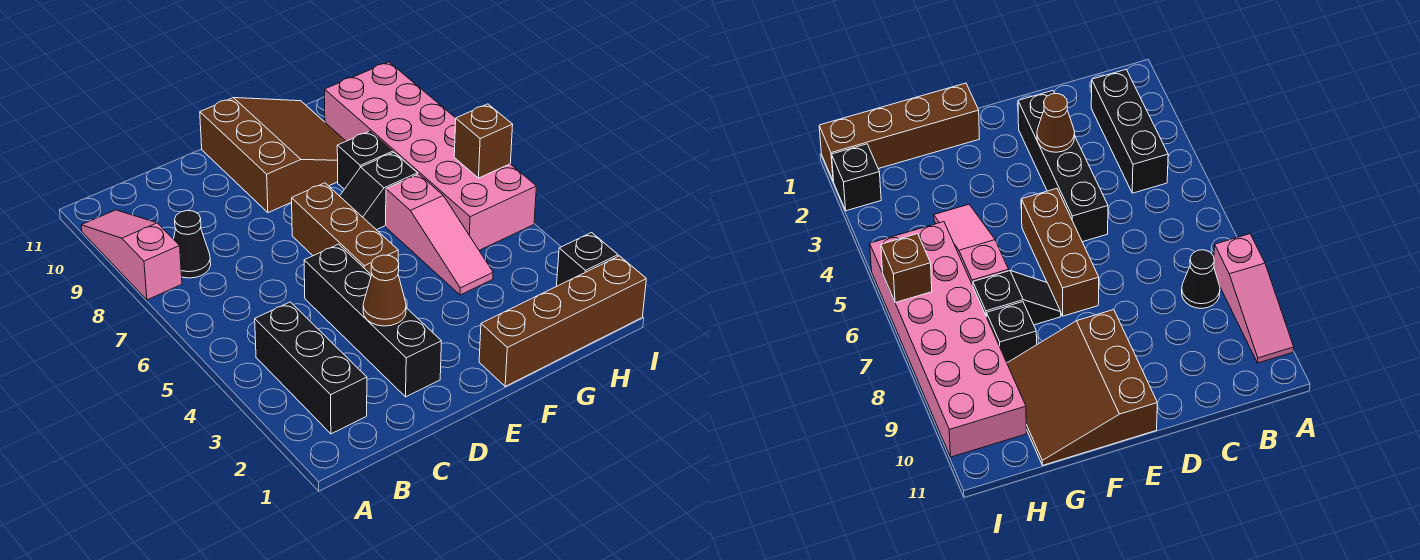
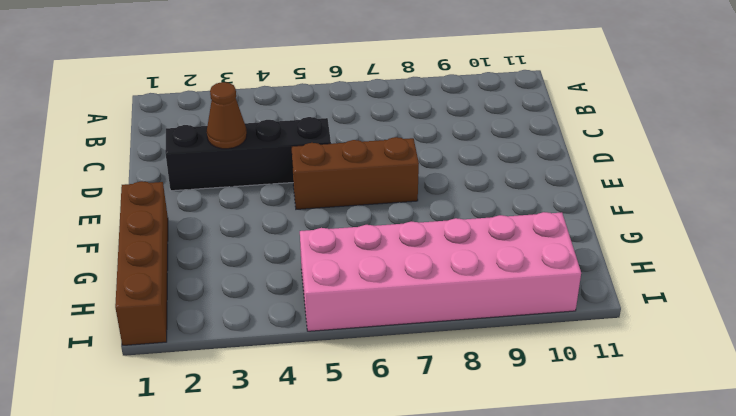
none -> pink slope A8:A10 level 1 top 8
none -> black brick B2:B4 level 1
none -> black cone B8 level 1

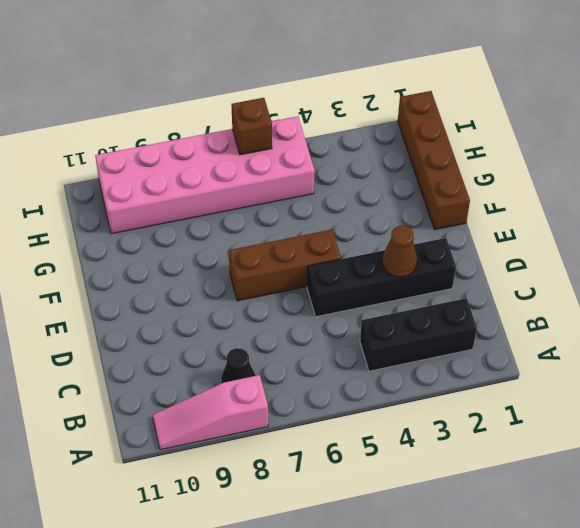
none -> brown slope E9:G11 level 1 top E
none -> black slope F7:G7 level 1 top G
none -> pink slope G4:G6 level 1 top 6

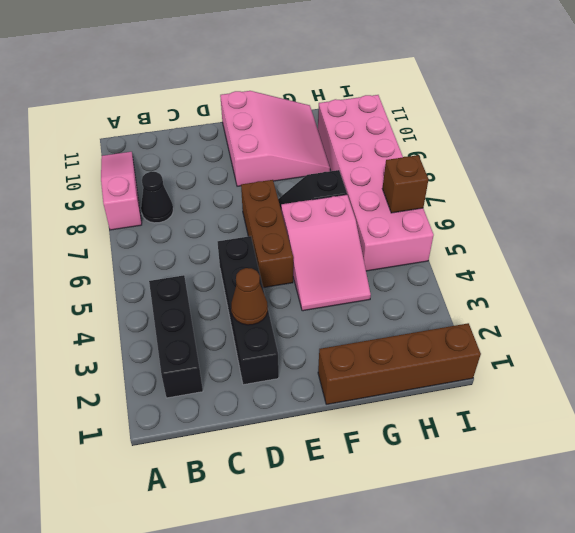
pink slope E9:G11 level 1 top E -> brown slope E9:G11 level 1 top E
pink slope F4:G6 level 1 top 6 -> pink slope G4:G6 level 1 top 6
none -> black brick G8 level 1
none -> black brick I2 level 1

